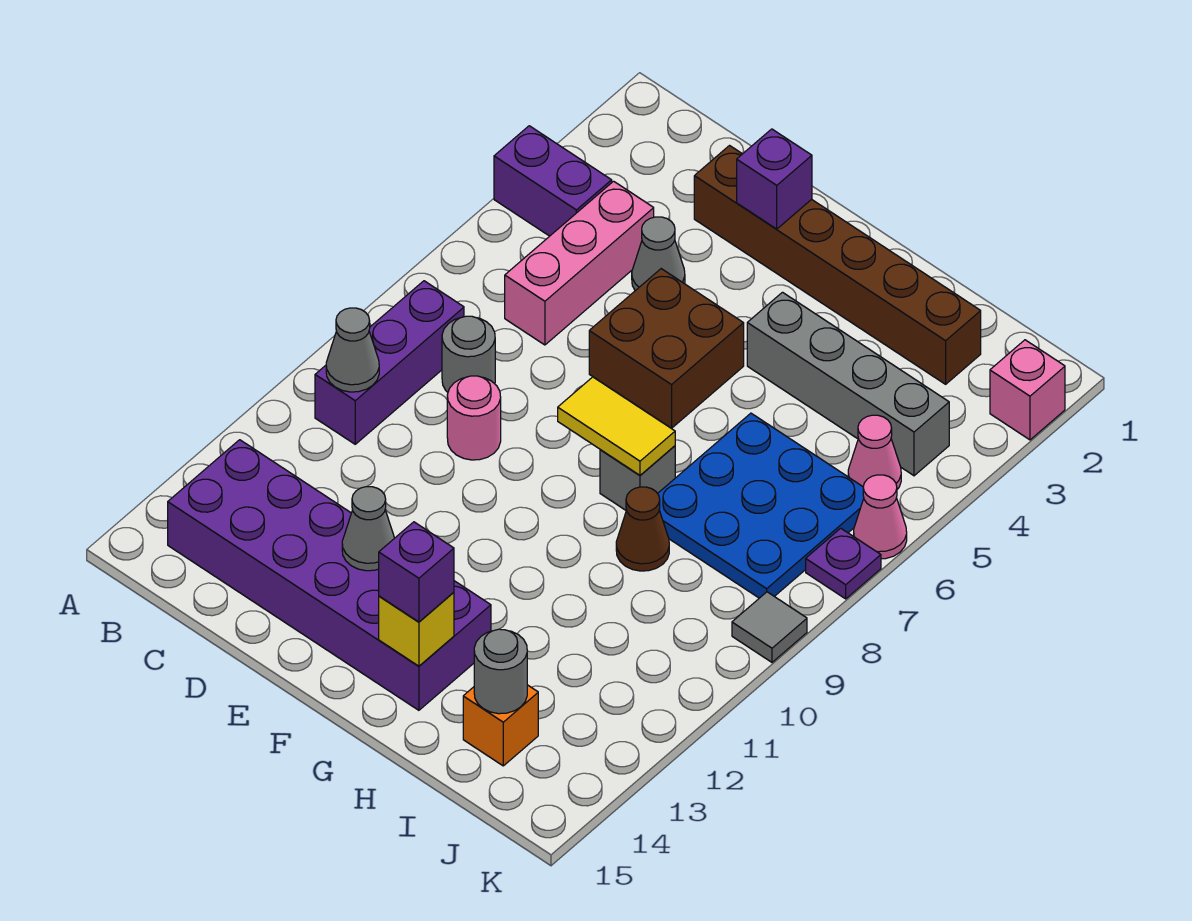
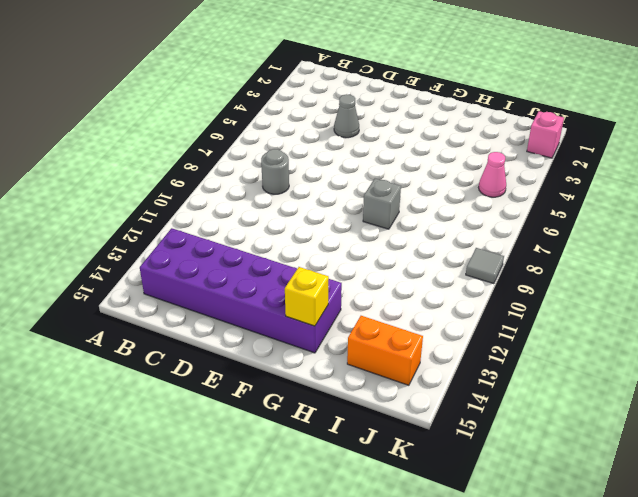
orange brick I14:J14 level 1 -> orange brick I14 level 1
none -> purple brick A4:B4 level 1
none -> purple brick B8:B10 level 1
none -> pink brick C4:C6 level 1

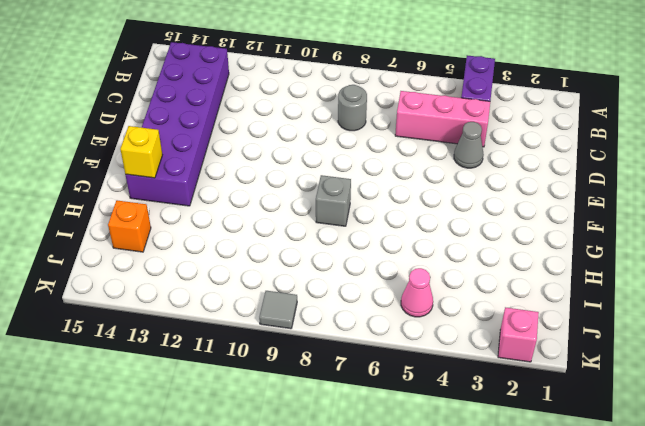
none -> purple brick B8:B10 level 1
none -> brown brick D2:I2 level 1
none -> pink round brick D9 level 1

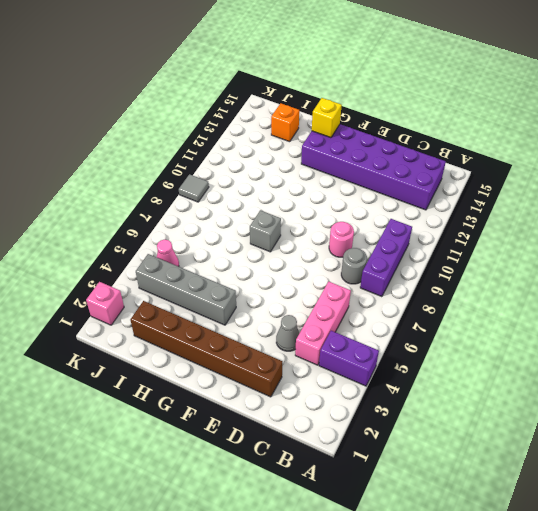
none -> brown brick E5:F6 level 1
none -> blue plate H6:J8 level 1
none -> brown cone H9 level 1

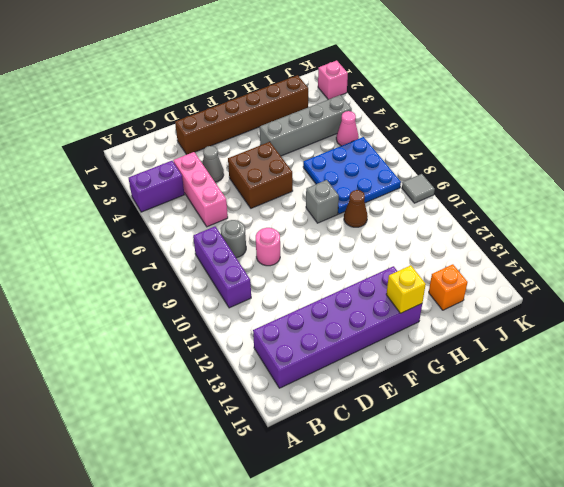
none -> pink cone K6 level 1
none -> purple plate K7 level 1
none -> grey cone B10 level 2

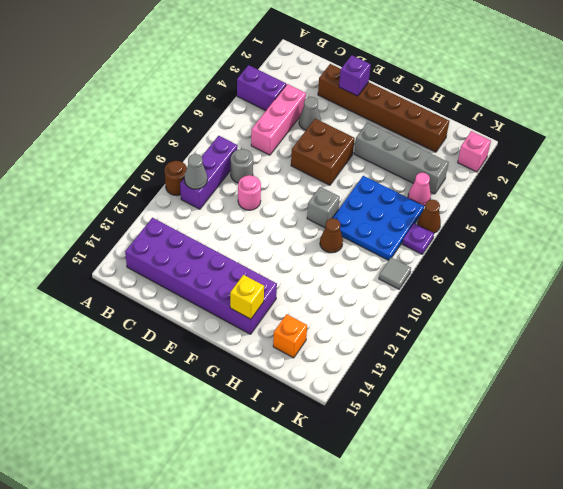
brown round brick A10 level 1 -> none
brown cone K6 level 1 -> pink cone K6 level 1
none -> grey cone E13 level 2
none -> yellow tile F8:G8 level 2
none -> grey round brick I14 level 2

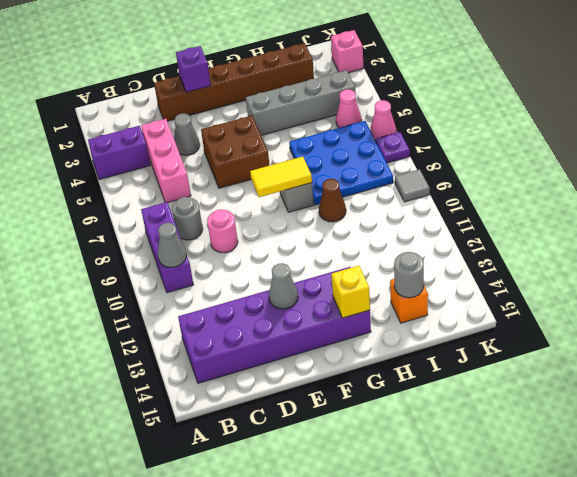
none -> purple brick G14 level 3

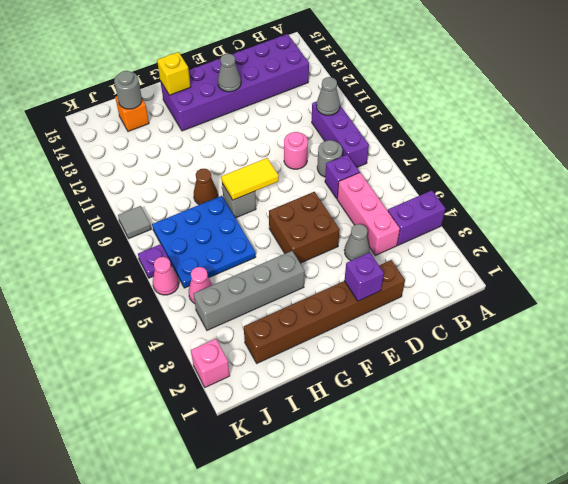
purple brick C7 level 1 -> purple brick G14 level 3

